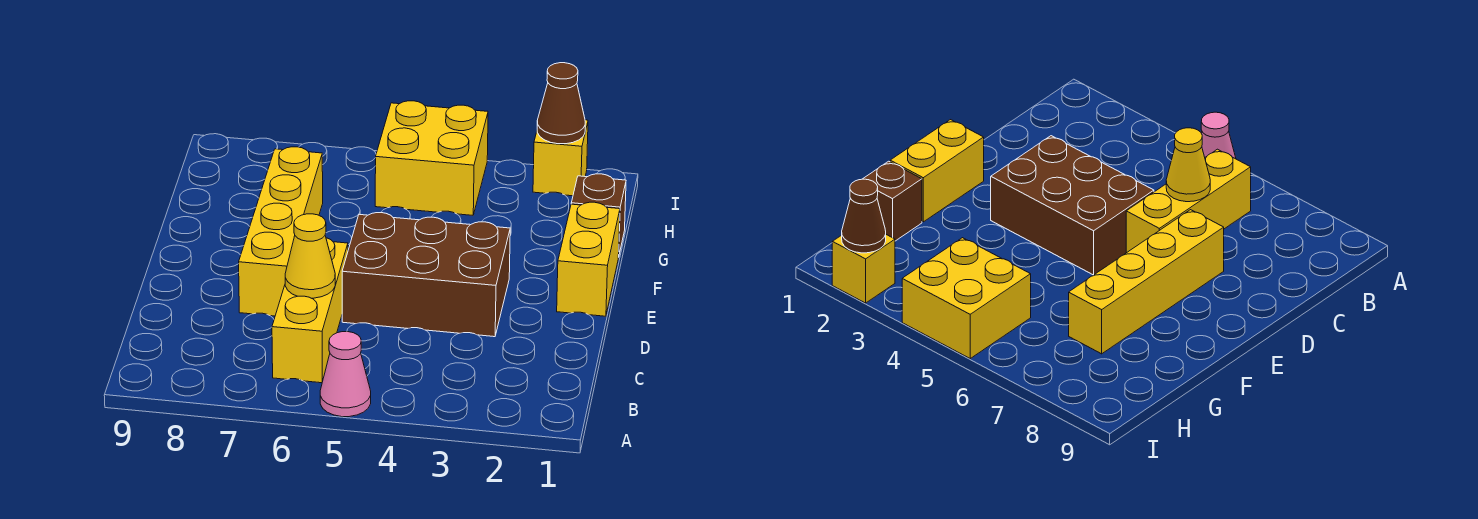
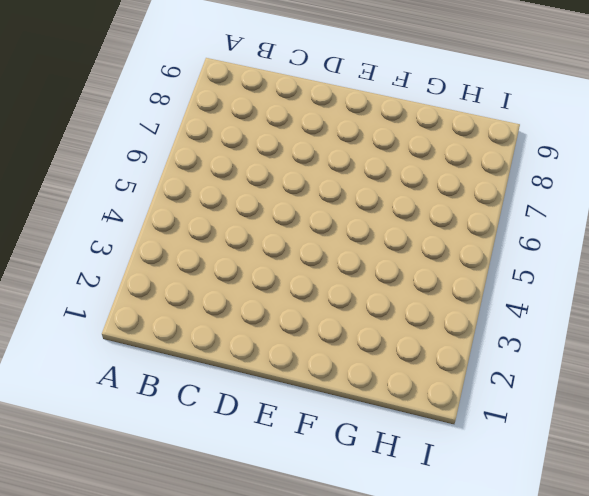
none -> pink cone A5 level 1
none -> yellow brick B6:D6 level 1

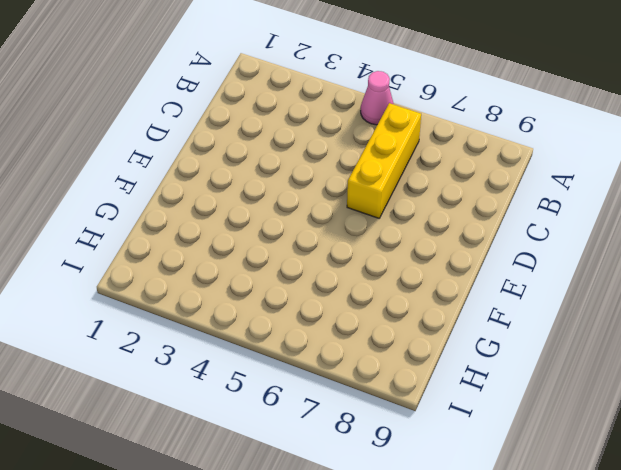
none -> brown brick D3:E5 level 1
none -> yellow brick D7:G7 level 1

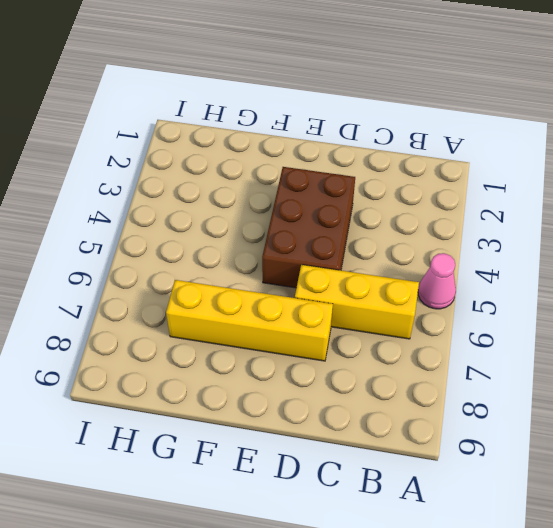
none -> yellow brick E1:F1 level 1
none -> brown brick G1 level 1

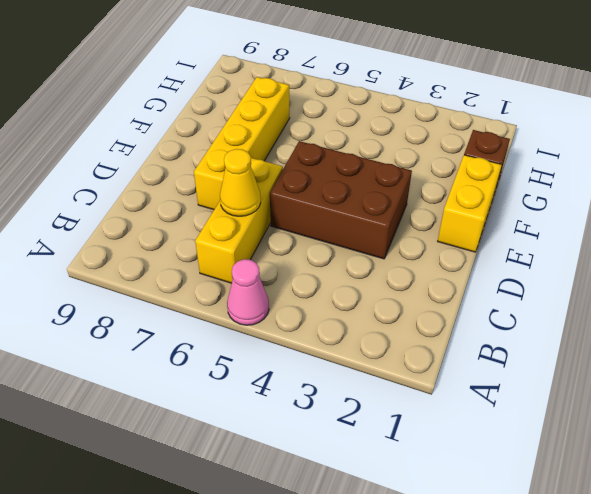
none -> yellow brick H4:I5 level 1
none -> yellow brick I2 level 1

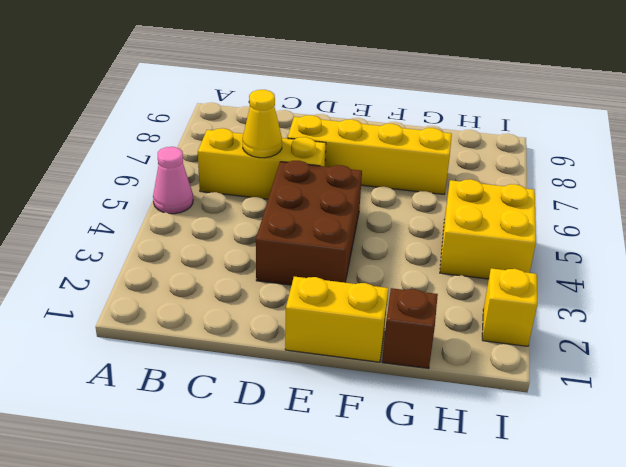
none -> brown cone I2 level 2

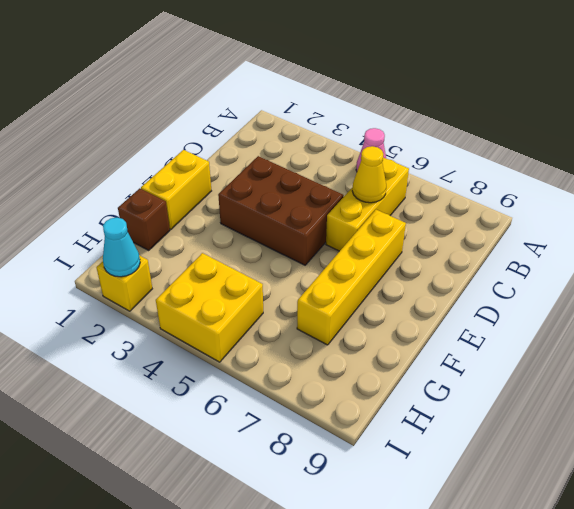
cyan cone I2 level 2 -> brown cone I2 level 2

